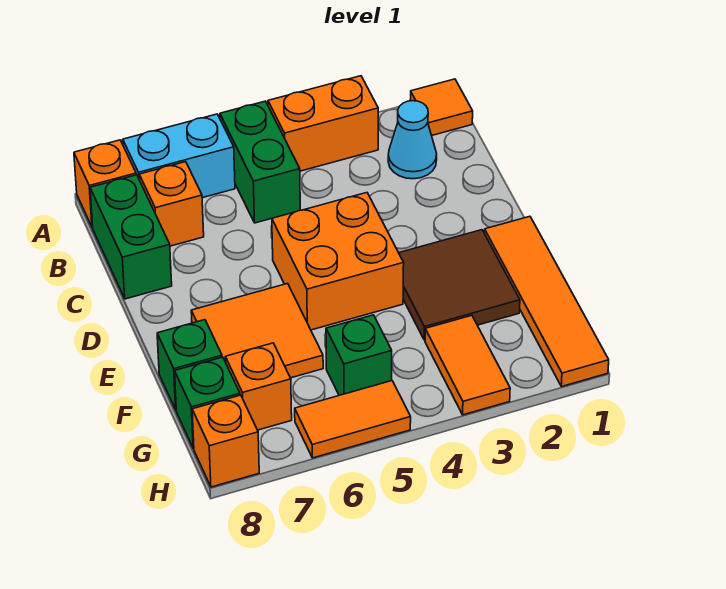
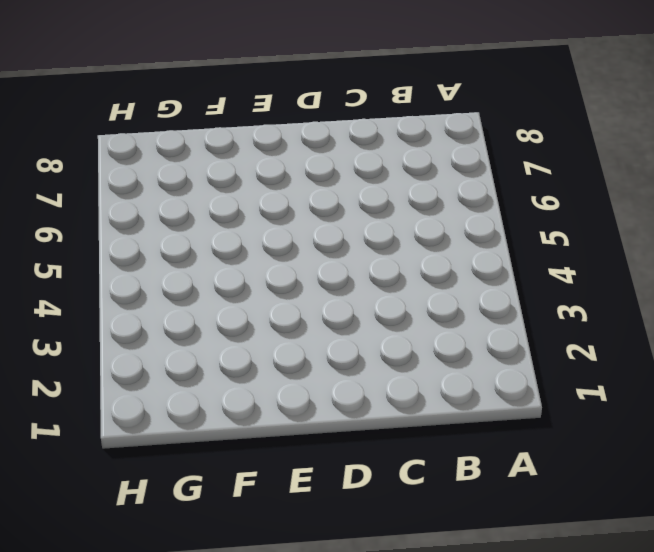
none -> orange tile A1 level 1
none -> orange brick A3:A4 level 1
none -> green brick A5:B5 level 1

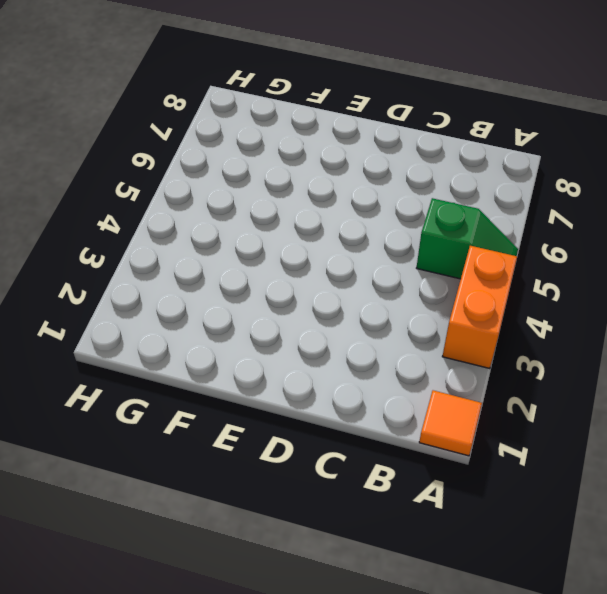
green slope A5:B5 level 1 top B -> green brick A5:B5 level 1
none -> cyan brick A6:A7 level 1
none -> orange brick A8 level 1
none -> cyan cone B2 level 1

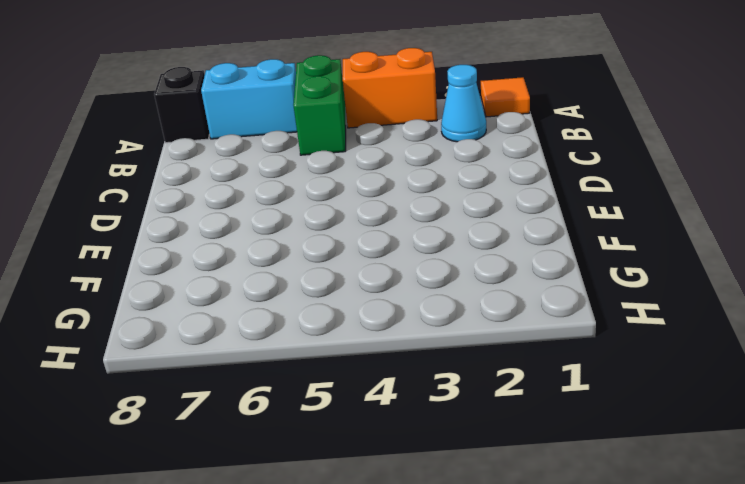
black brick A8 level 1 -> orange brick A8 level 1
none -> orange brick B7 level 1
none -> green brick B8:C8 level 1
none -> orange brick D4:E5 level 1

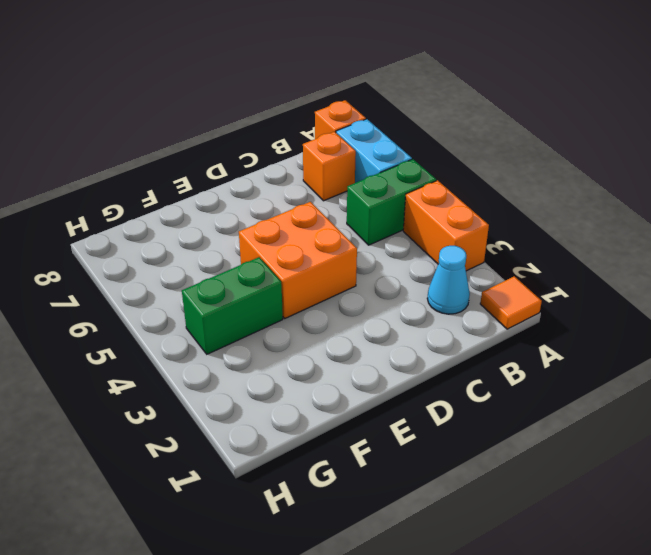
green brick F4:G4 level 1 -> green brick B8:C8 level 1
none -> orange tile E1:H1 level 1
none -> brown tile E2:F3 level 1
none -> orange tile E6:F7 level 1

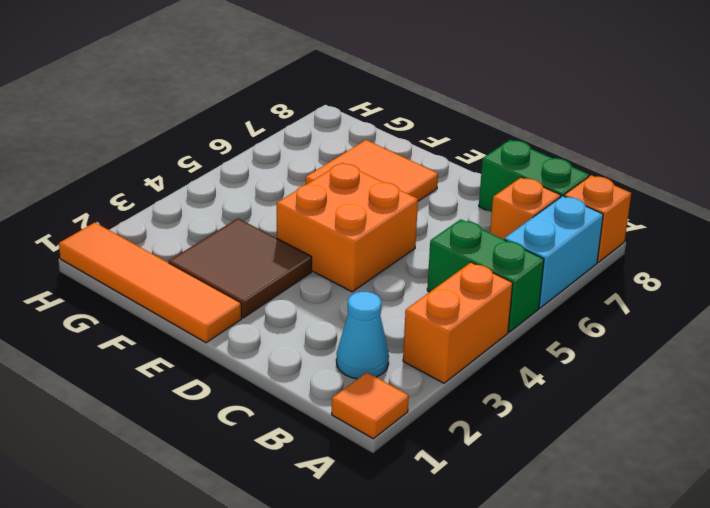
none -> green brick F8 level 1
none -> orange tile G3:H3 level 1
none -> green brick G5 level 1

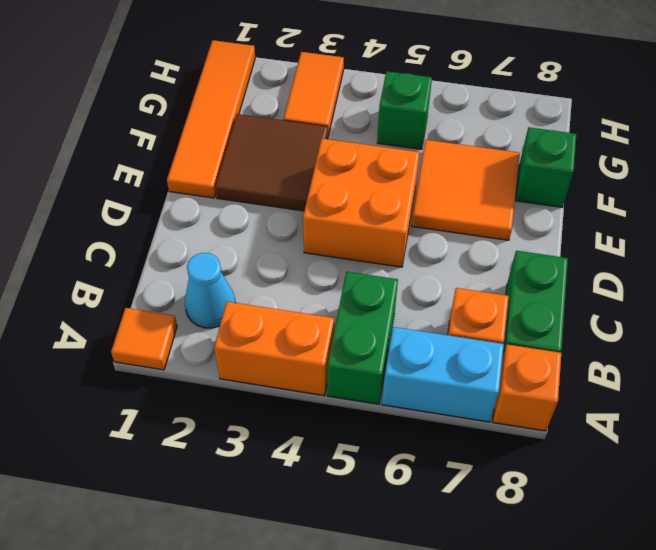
none -> orange brick G7 level 1
none -> green brick G8 level 1
none -> orange tile H5:H6 level 1

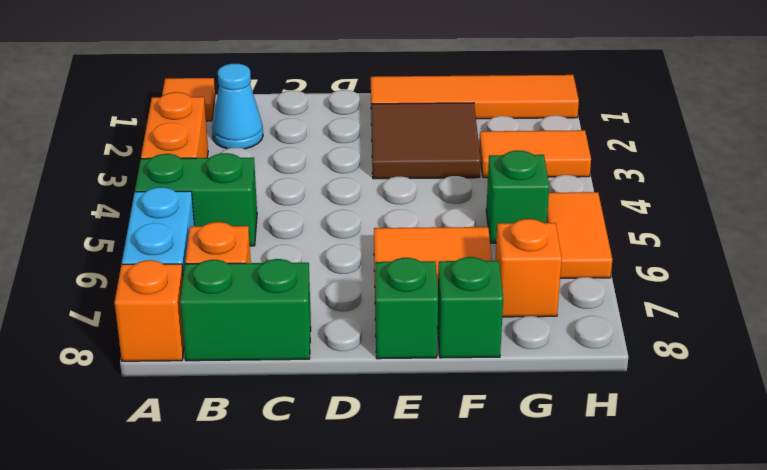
green brick E8 level 1 -> green brick G8 level 1
none -> orange brick D4:E5 level 1
none -> orange brick H8 level 1

